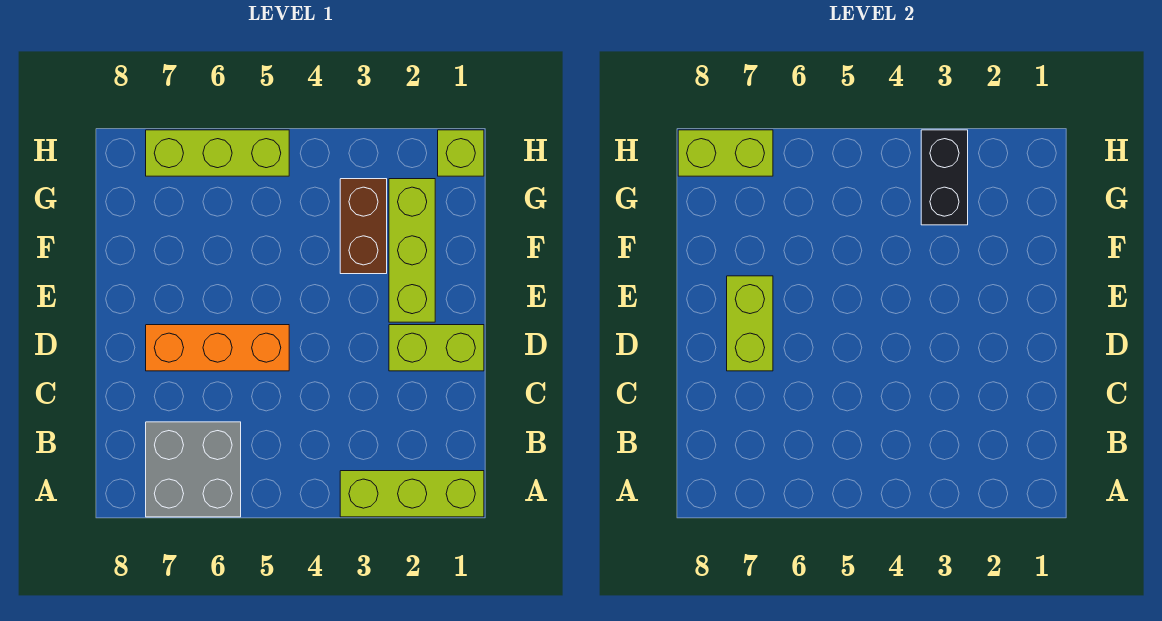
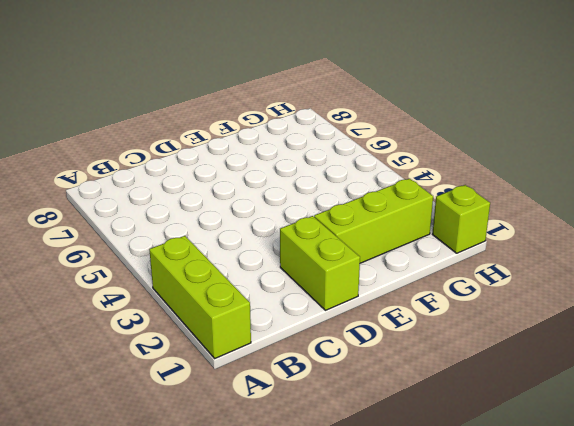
none -> grey brick A6:B7 level 1
none -> orange brick D5:D7 level 1

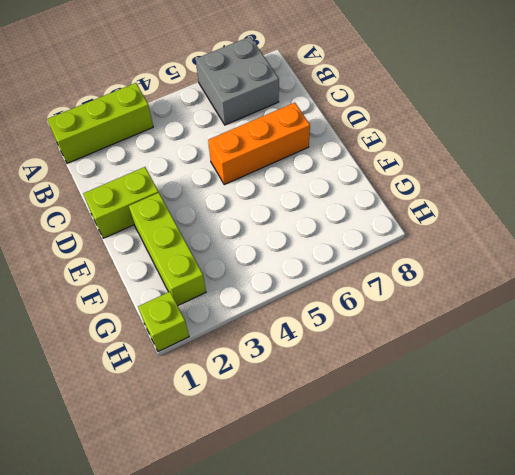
none -> brown brick F3:G3 level 1
none -> lime brick H5:H7 level 1

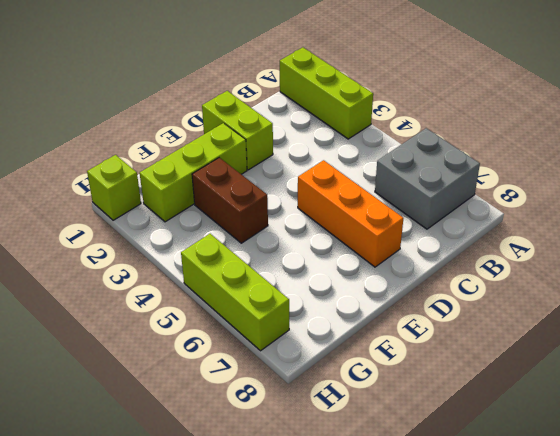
brown brick F3:F4 level 1 -> brown brick F3:G3 level 1
none -> lime brick D7:E7 level 2
none -> black brick G3:H3 level 2

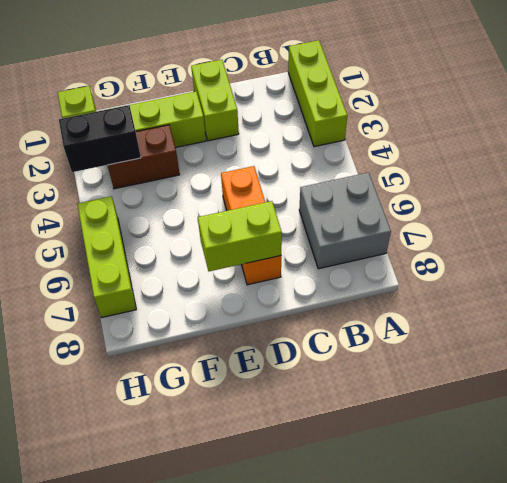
none -> lime brick H7:H8 level 2

